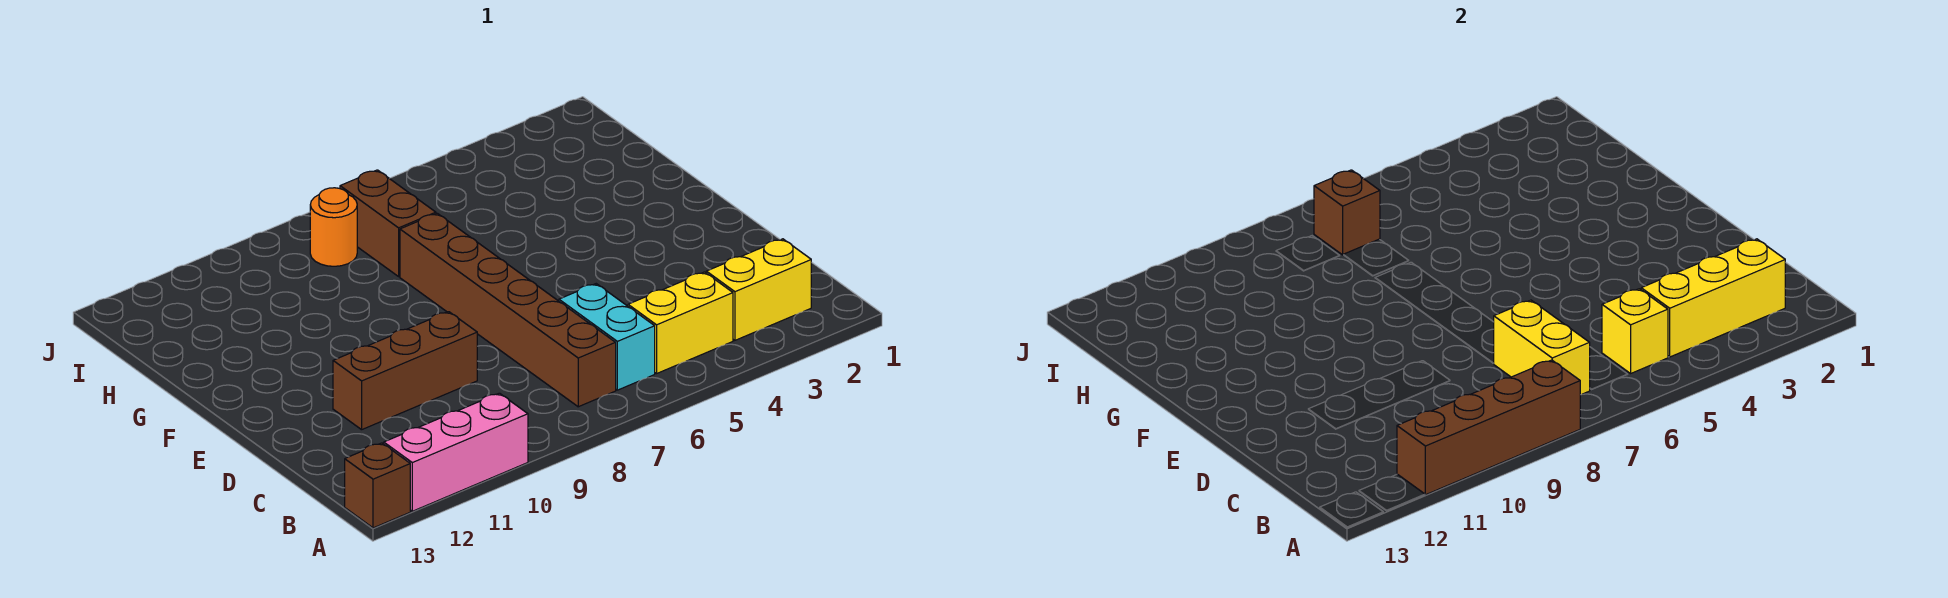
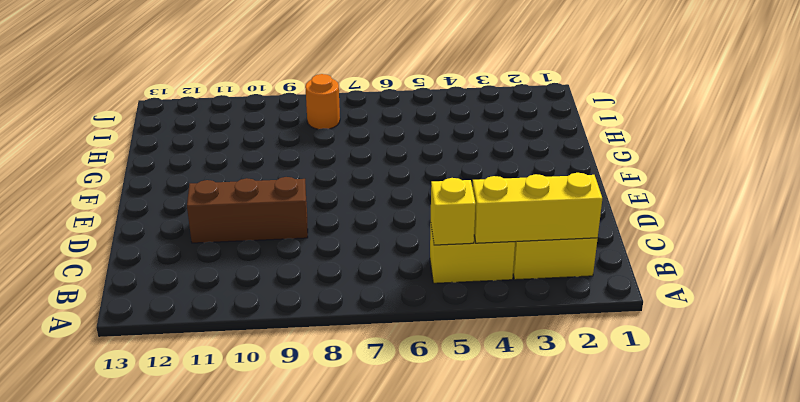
none -> pink brick A10:A12 level 1
none -> brown brick A13 level 1
none -> cyan brick B6:C6 level 1

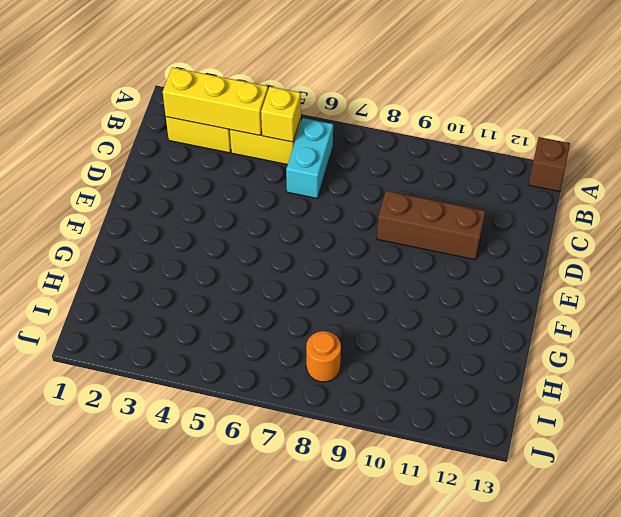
none -> pink brick A10:A12 level 1
none -> brown brick B7:G7 level 1
none -> brown brick H7:I7 level 1

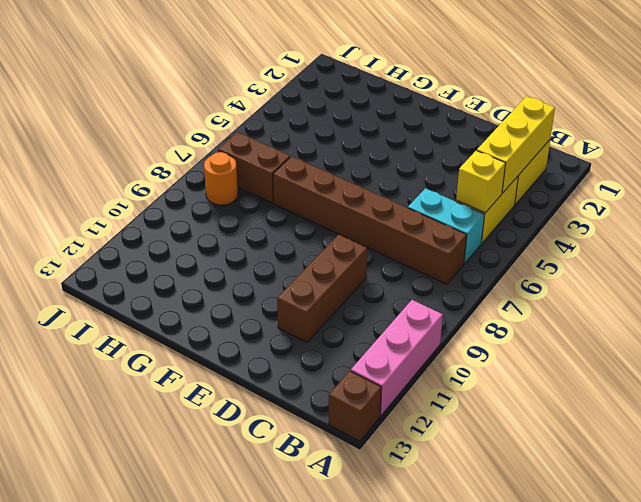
none -> brown brick A8:A11 level 2
none -> yellow brick B7:C7 level 2
none -> brown brick I7 level 2

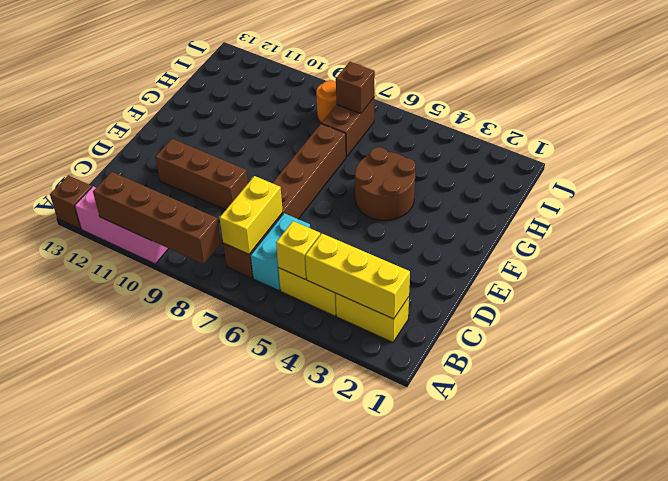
brown round brick F4:G5 level 1 -> none

